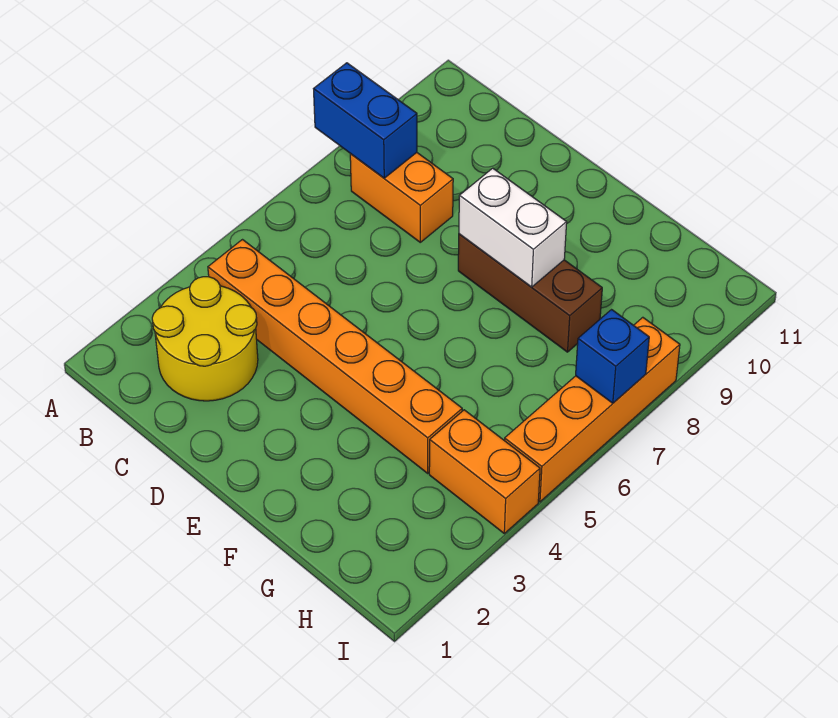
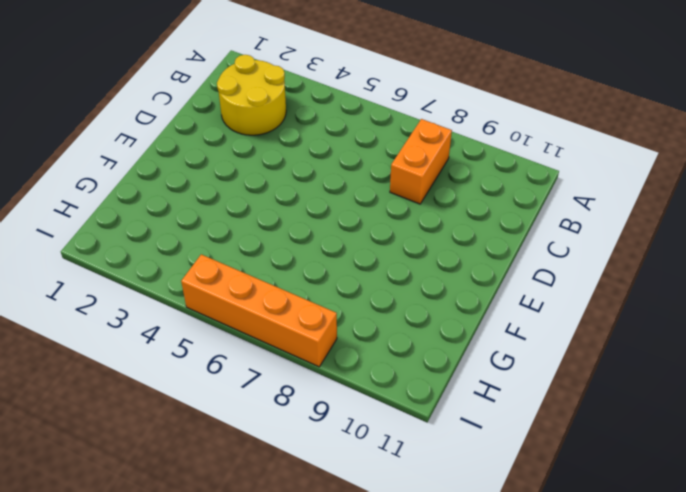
none -> orange brick B4:G4 level 1
none -> brown brick E8:G8 level 1

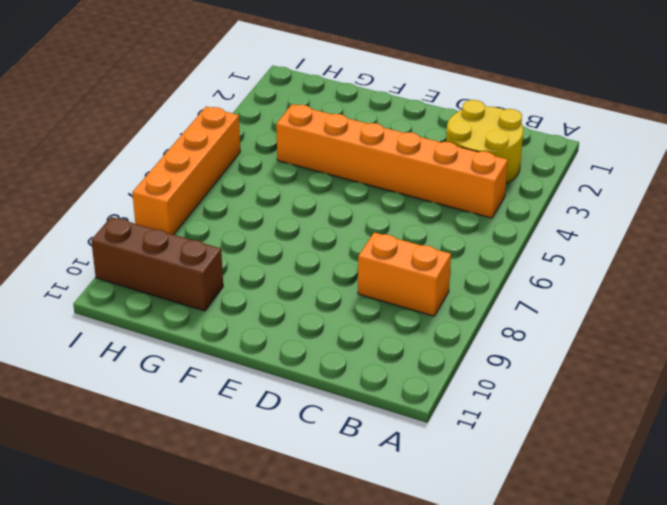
brown brick G10:I10 level 1 -> brown brick E8:G8 level 1
none -> orange brick H4:I4 level 1
none -> blue brick A8:B8 level 2

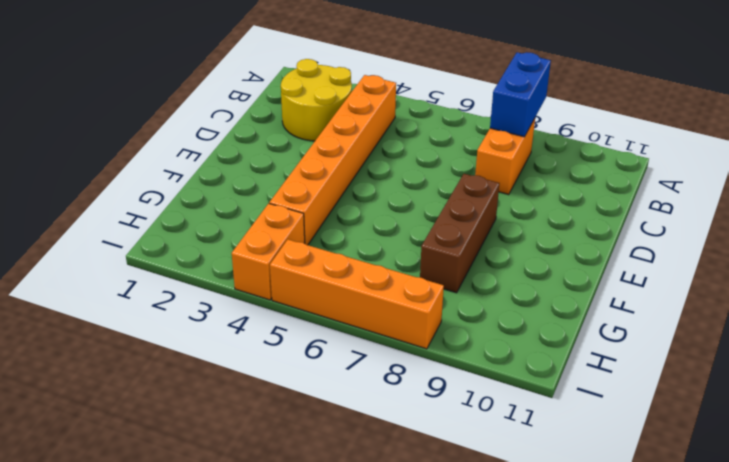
none -> white brick E8:F8 level 2
none -> blue brick I7 level 2

